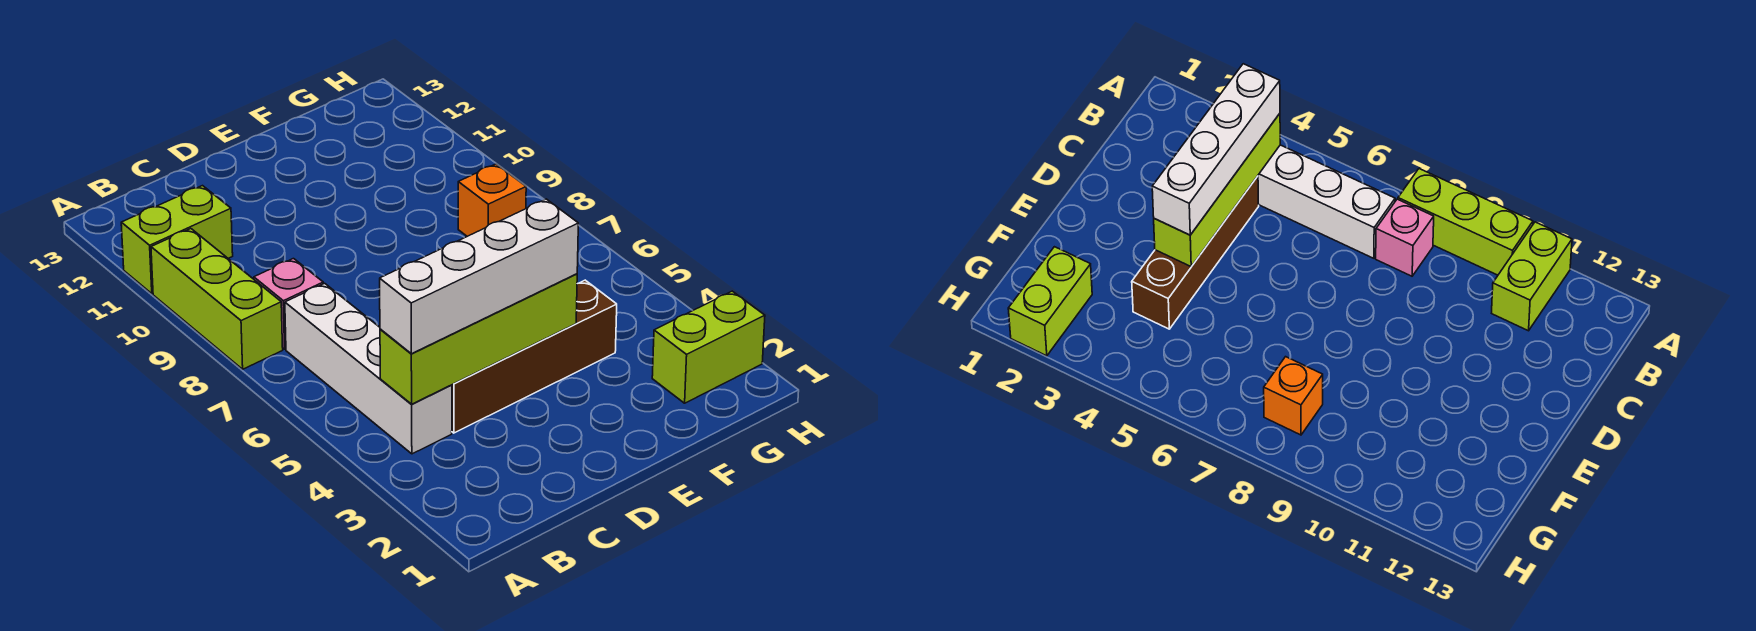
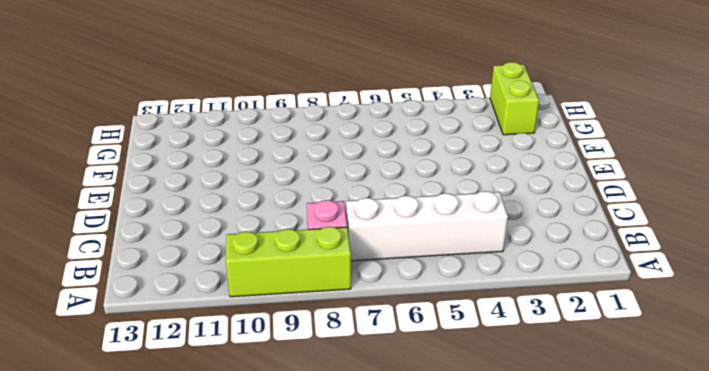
none -> lime brick A11:B11 level 1
none -> brown brick C4:F4 level 1

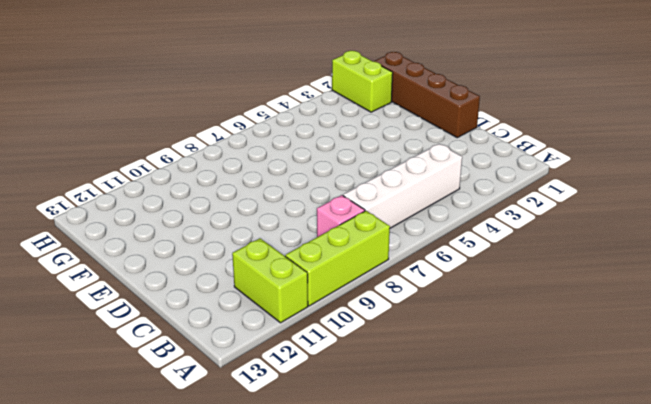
brown brick D1:G1 level 1 -> brown brick C4:F4 level 1
none -> orange brick G8 level 1
none -> lime brick B4:E4 level 2

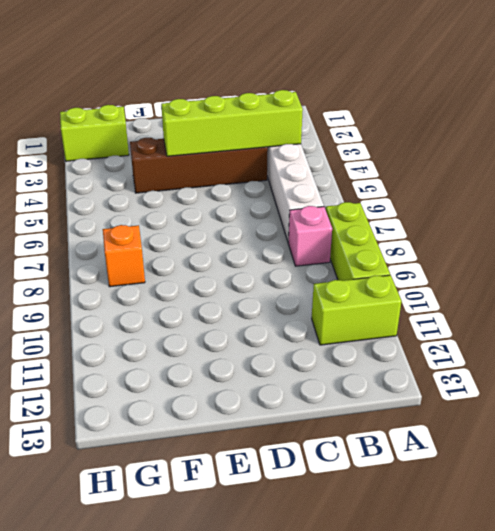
none -> white brick B4:E4 level 3

